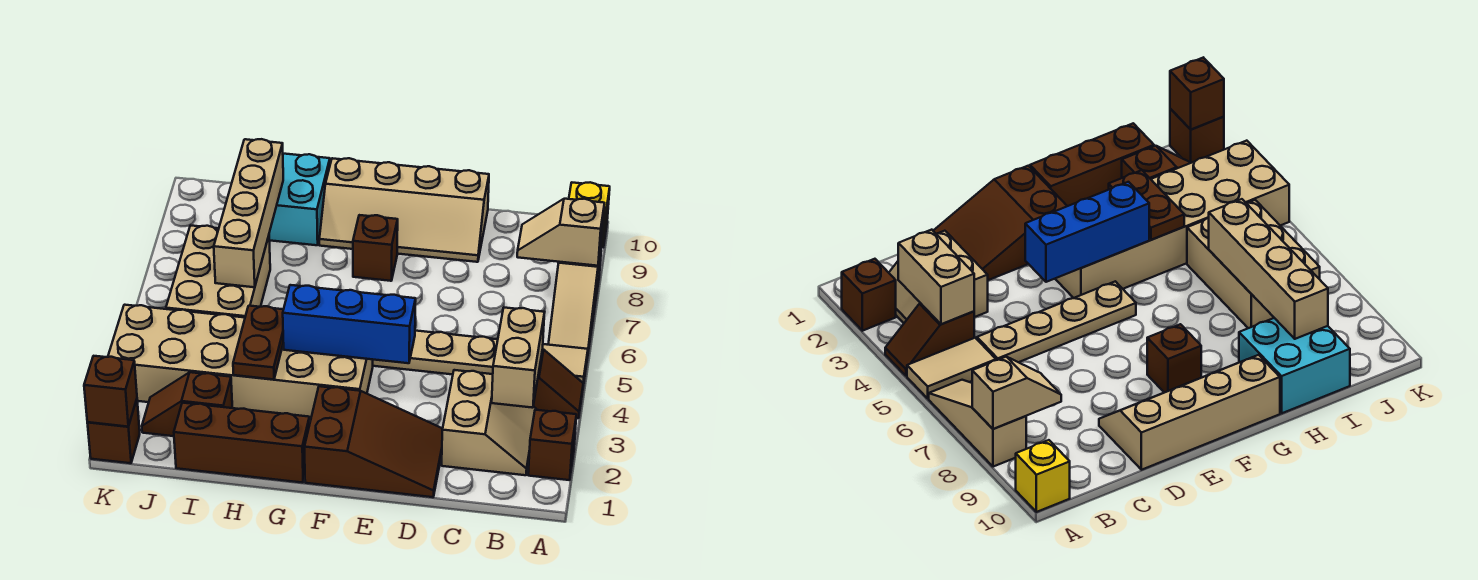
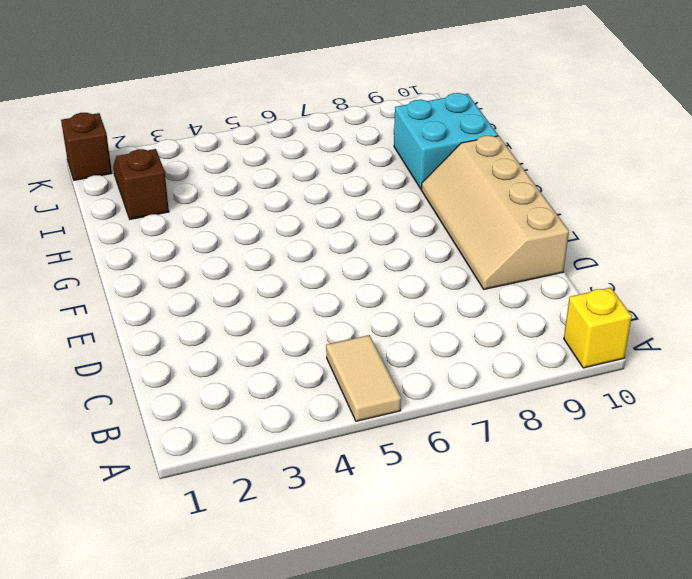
none -> brown brick A2 level 1
none -> brown slope A4:B4 level 1 top B
none -> tan slope A6:A8 level 1 top 8

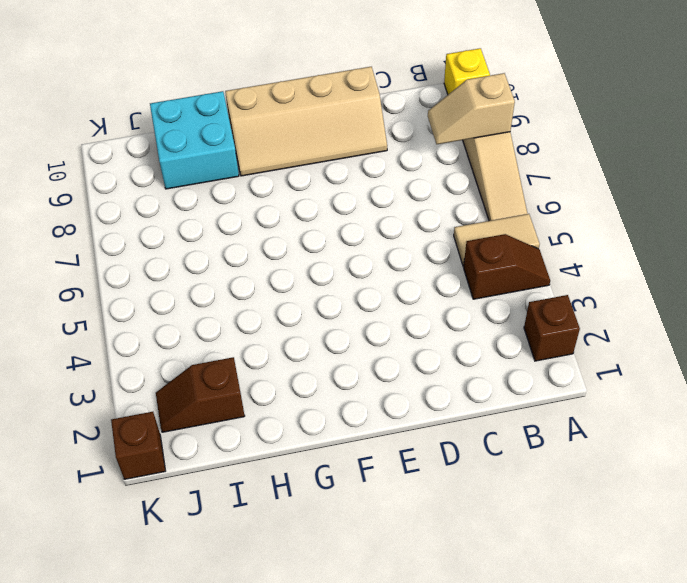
none -> tan slope B2:C3 level 1 top C
none -> tan plate C5:F5 level 1
none -> brown slope D1:F2 level 1 top F

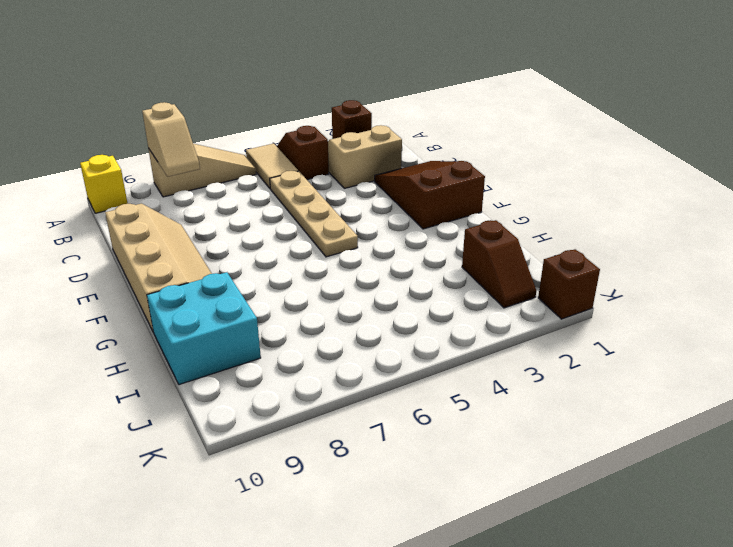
none -> tan brick F3:K4 level 1
none -> brown brick F8 level 1
none -> brown brick G1:I1 level 1

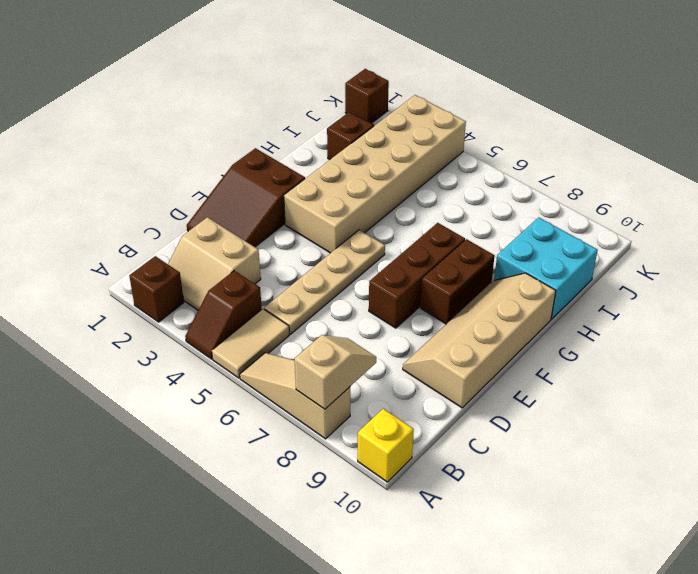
brown brick E7:G7 level 1 -> brown brick G1:I1 level 1
brown brick F8:G8 level 1 -> brown brick F8 level 1
none -> tan brick I5:J7 level 1
none -> tan brick B3:B4 level 2
none -> blue brick E4:G4 level 2

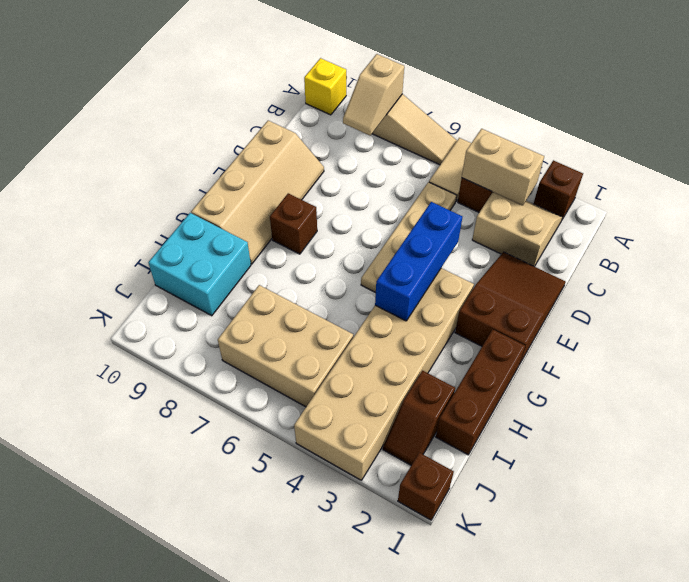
none -> brown plate H3:H4 level 2
none -> tan brick I6:I9 level 2
none -> brown brick K1 level 2

